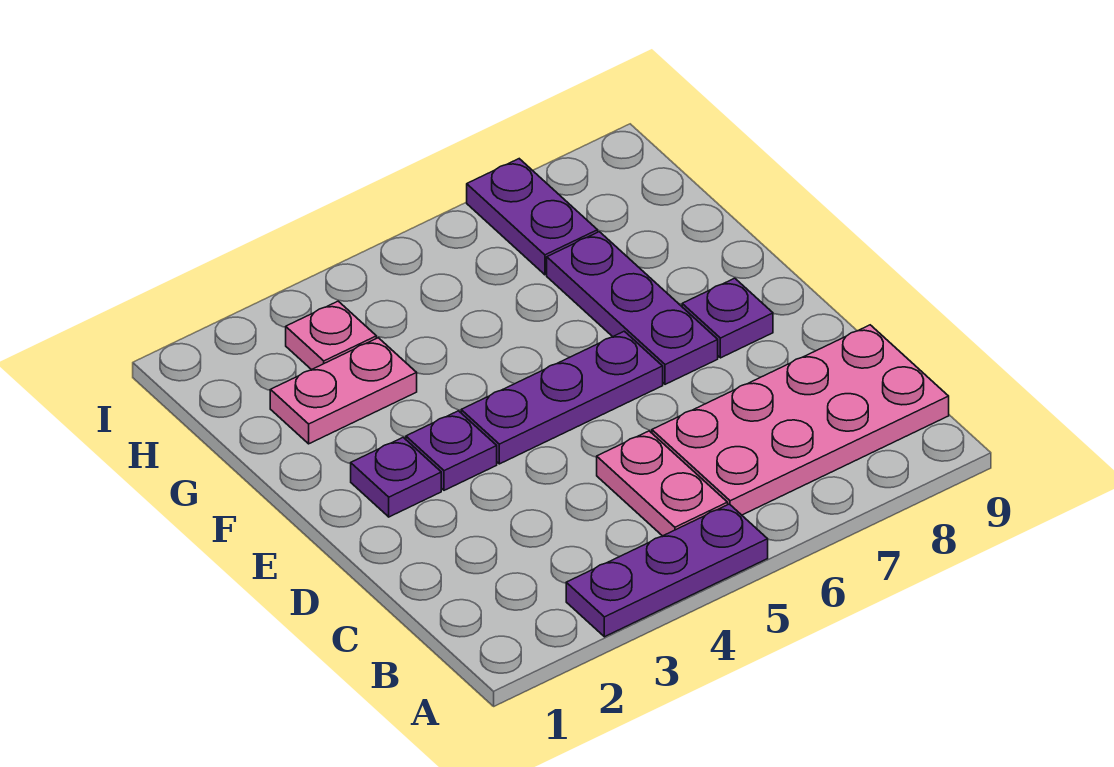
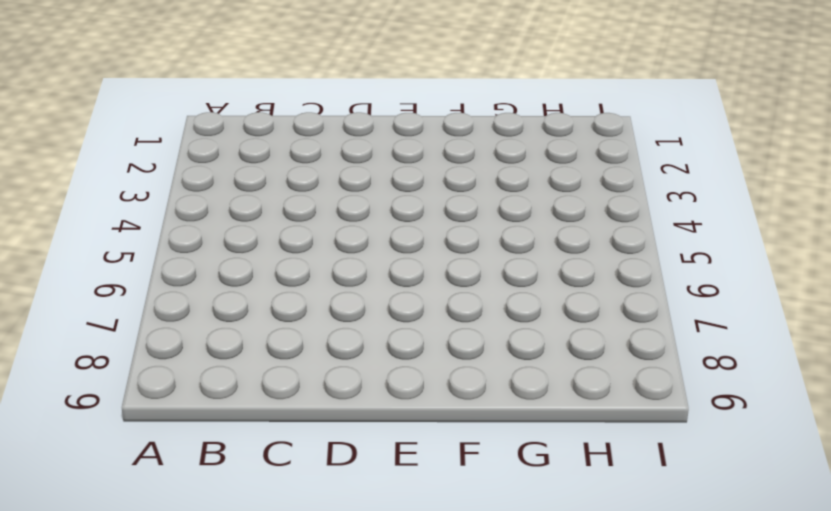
none -> purple plate A3:A5 level 1
none -> pink plate B5:C5 level 1

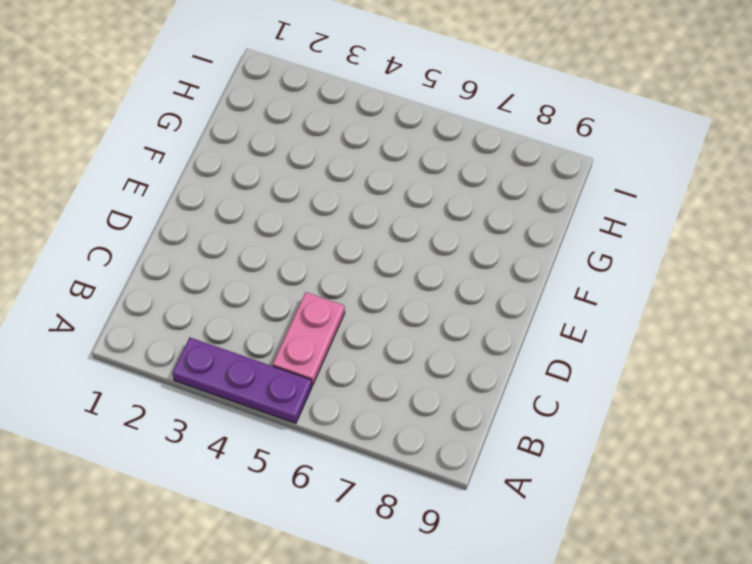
none -> pink plate B6:C9 level 1
none -> purple plate E2 level 1

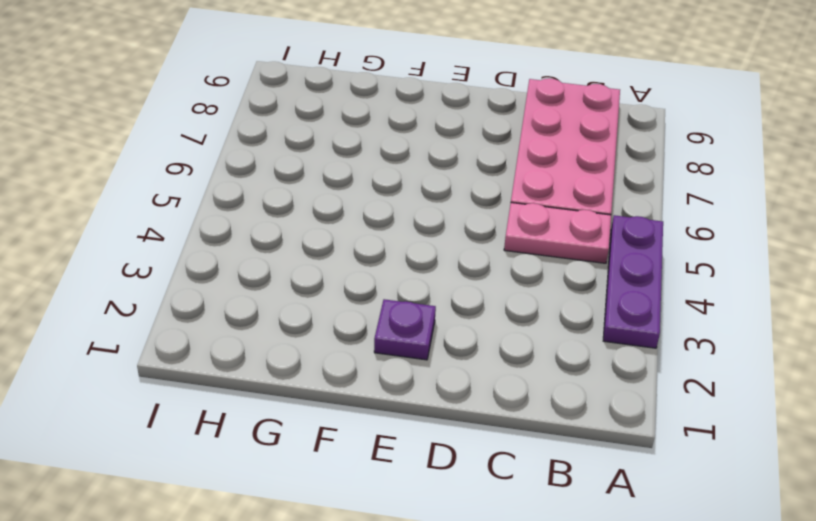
none -> purple plate E3 level 1
none -> purple plate E4:E6 level 1

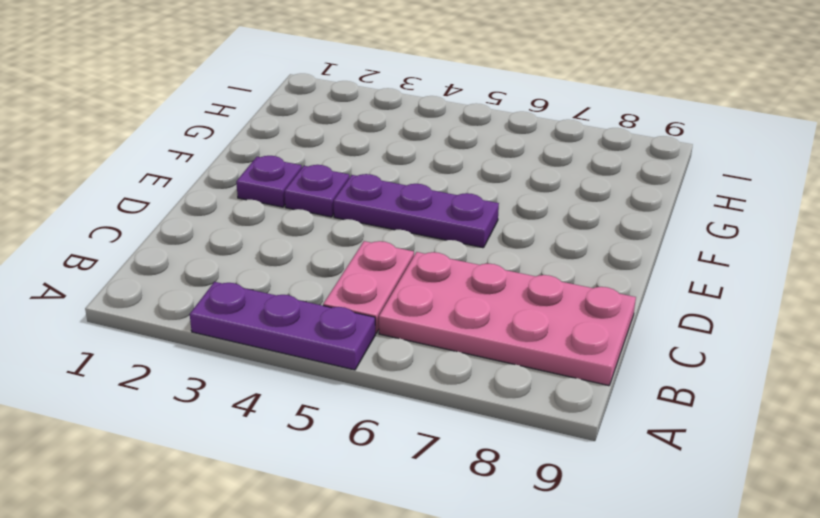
none -> purple plate E7:G7 level 1
none -> purple plate E8 level 1

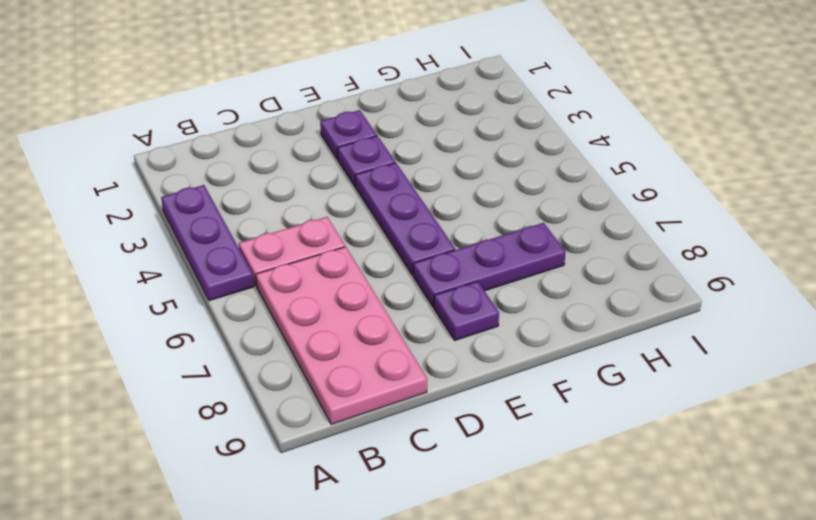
none -> pink plate G2:G3 level 1
none -> pink plate H3 level 1

